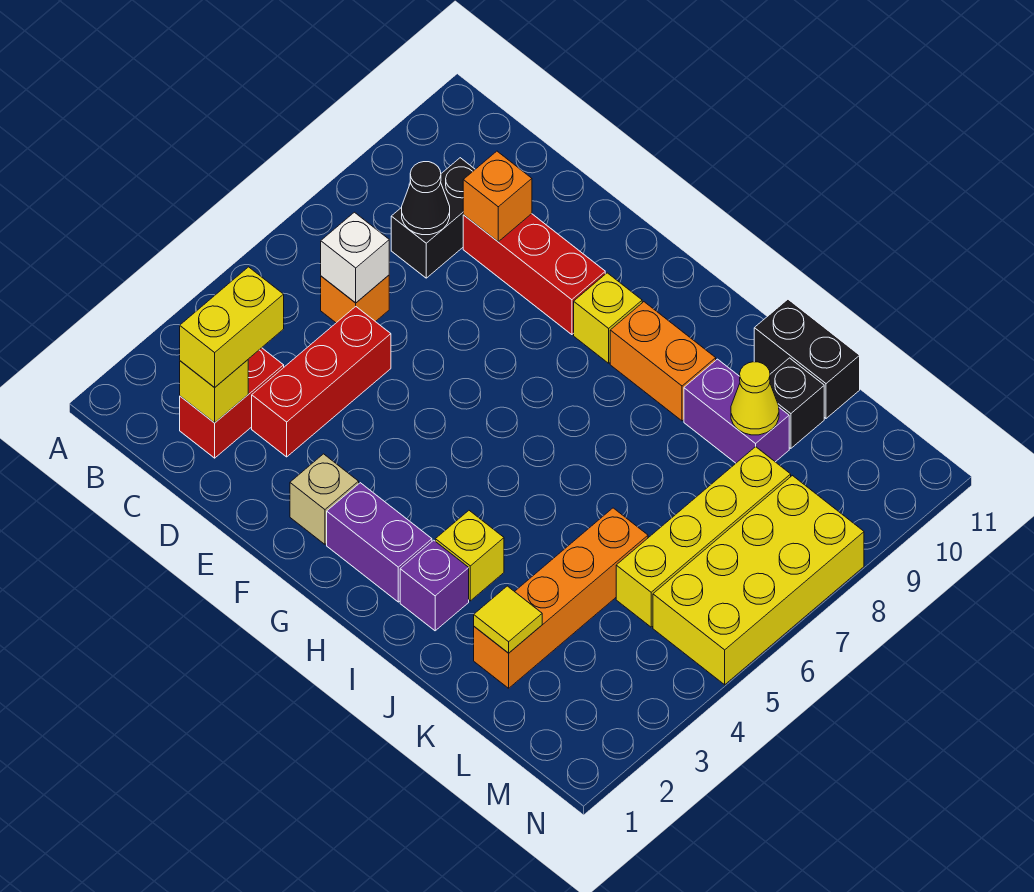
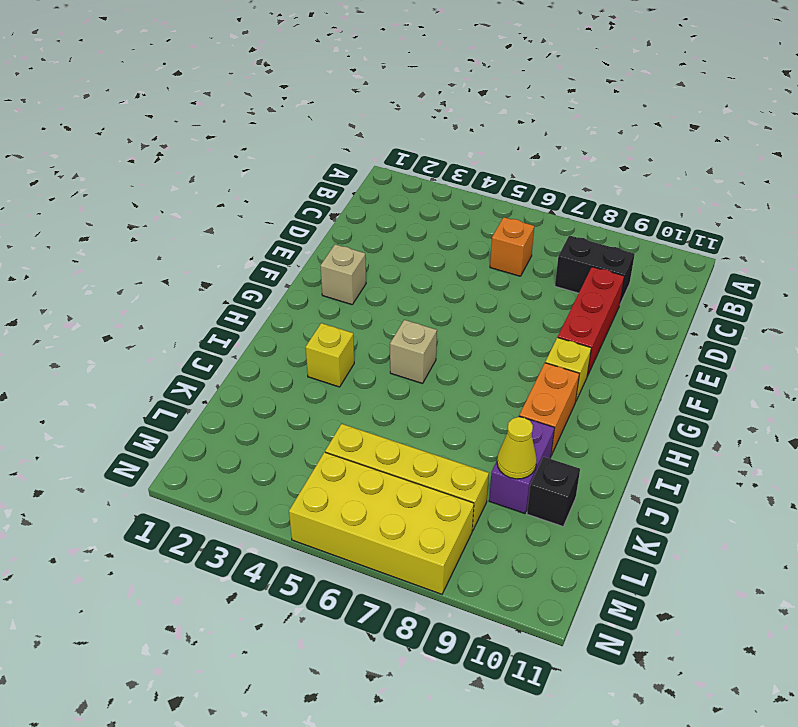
tan brick H5 level 1 -> none
none -> red brick C2:C3 level 1
none -> red brick D3:D5 level 1
none -> purple brick G2:H2 level 1

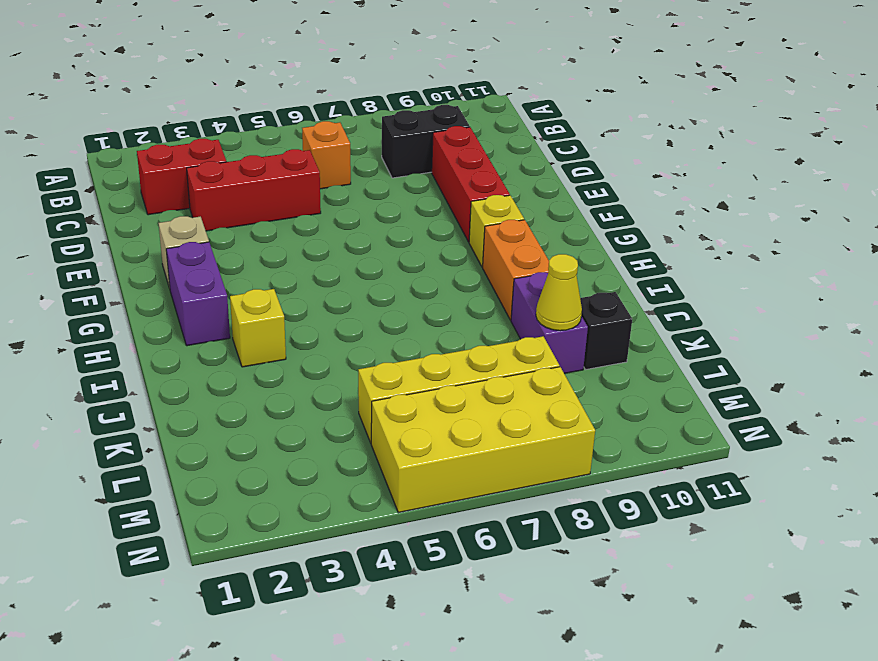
none -> purple brick I2 level 1
none -> black brick J11:K11 level 1
none -> orange brick K2:K5 level 1

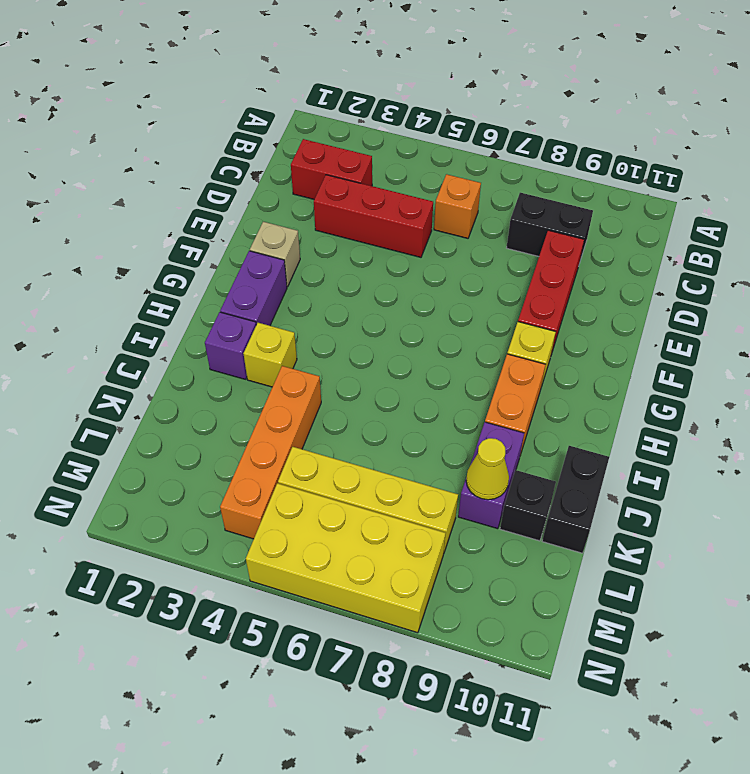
orange brick J4:M4 level 1 -> orange brick K2:K5 level 1
none -> yellow brick C2 level 2
none -> white brick C6 level 2
none -> black cone C8 level 2

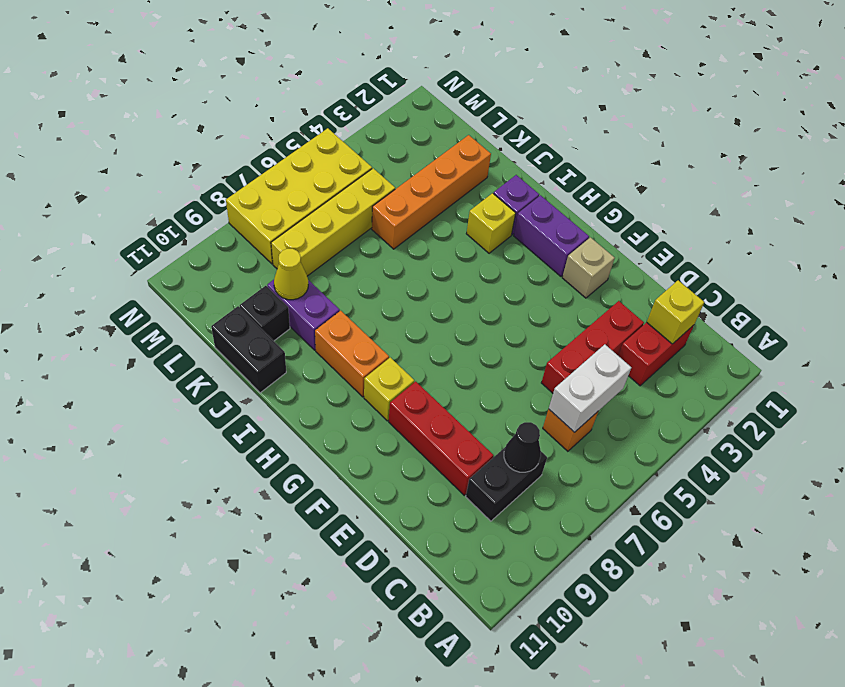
white brick C5:C6 level 2 -> white brick C6 level 2
none -> orange brick D9 level 2
none -> yellow tile K2 level 2
none -> yellow brick C2:C3 level 3

